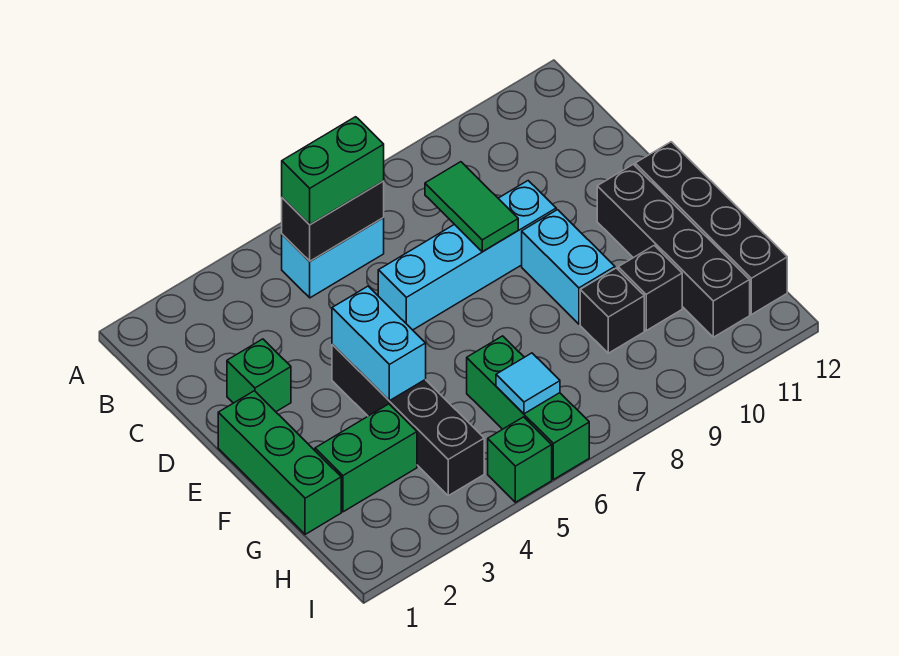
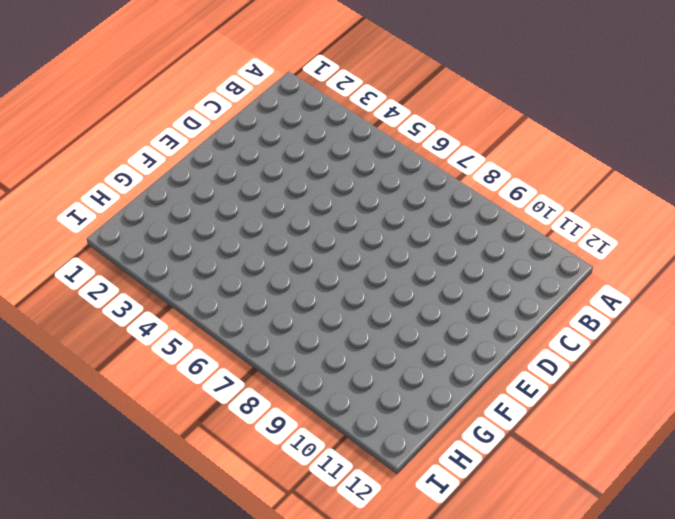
none -> cyan brick B5:B6 level 1
none -> green brick D2 level 1
none -> cyan brick D6:D9 level 1

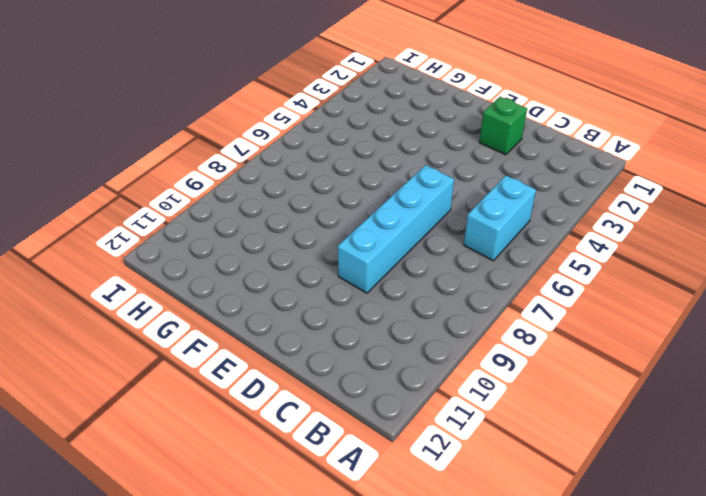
none -> green brick E1:G1 level 1
none -> black brick E4:H4 level 1
none -> cyan brick E9:F9 level 1

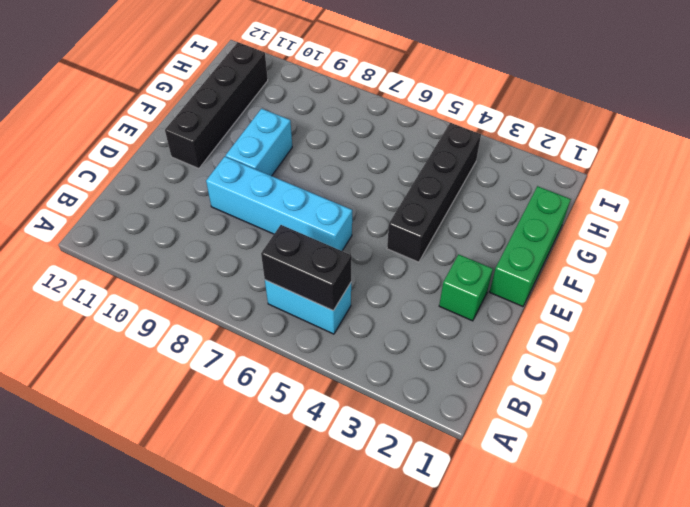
none -> black brick E12:H12 level 1
none -> green brick G2:G3 level 1
none -> green brick G6:I6 level 1

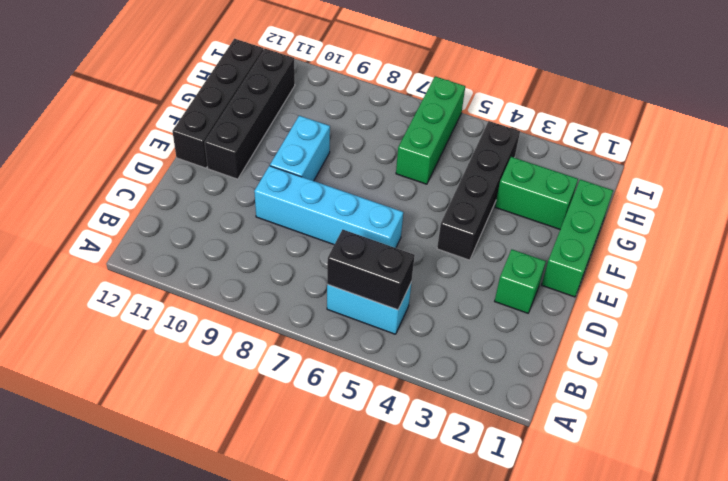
none -> black brick G9 level 1
none -> black brick G10 level 1
none -> green brick I5 level 1

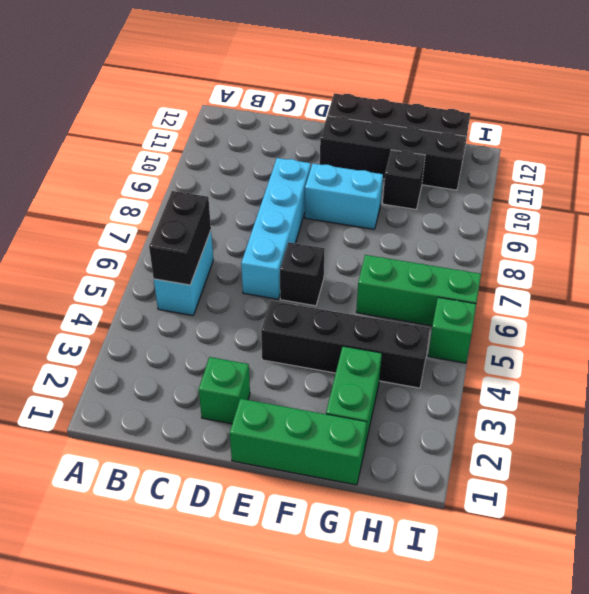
black brick E6 level 1 -> black brick G9 level 1
none -> green tile C8:D8 level 2
none -> cyan brick E4:F4 level 2
none -> cyan tile H6 level 2

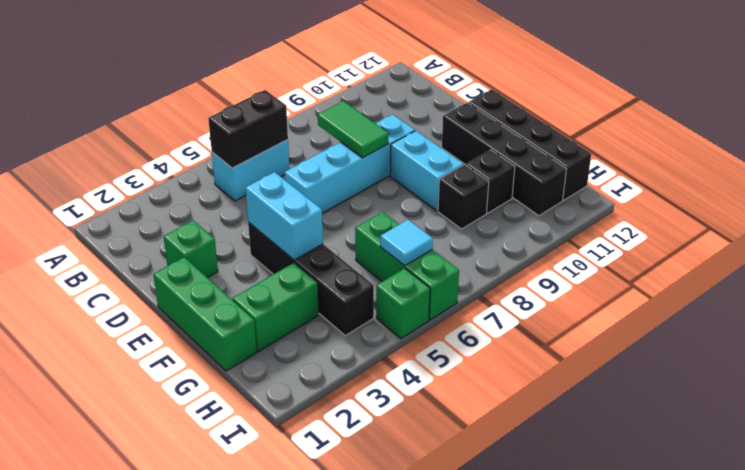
none -> green brick B5:B6 level 3

